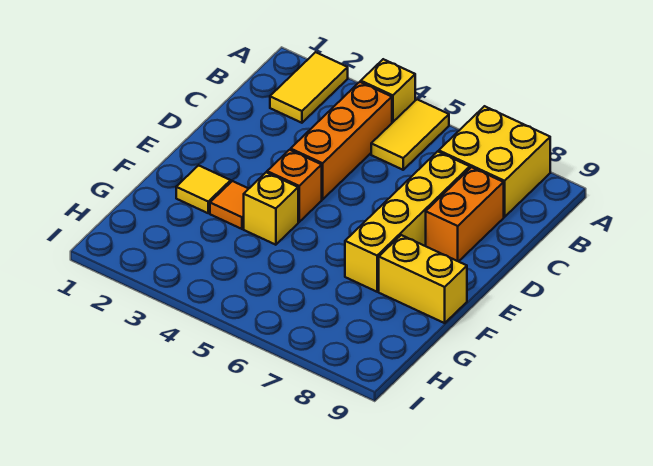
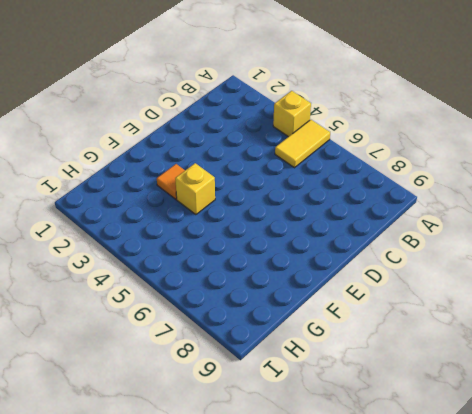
none -> yellow tile A2:B2 level 1
none -> yellow brick A7:B8 level 1
none -> orange brick B4:D4 level 1

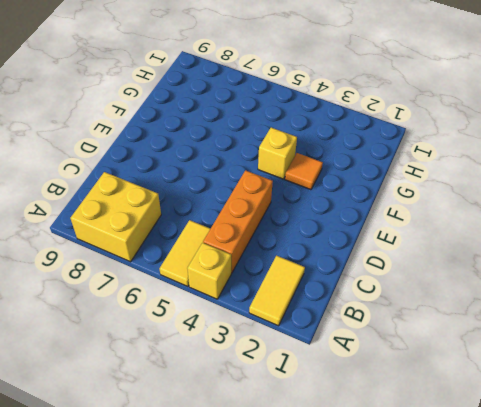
none -> yellow brick C7:F7 level 1
none -> orange brick C8:D8 level 1
none -> orange brick E4 level 1

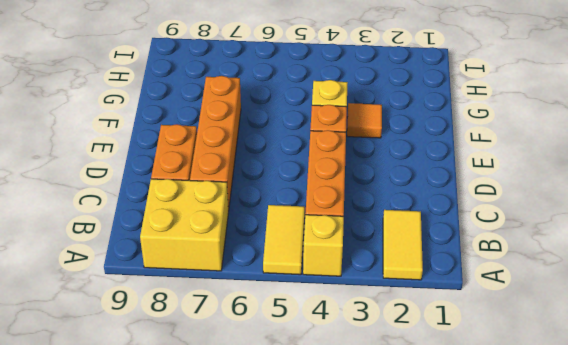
orange brick C7:F7 level 1 -> yellow brick C7:F7 level 1
none -> yellow tile F2 level 1
none -> yellow brick F8:F9 level 1

